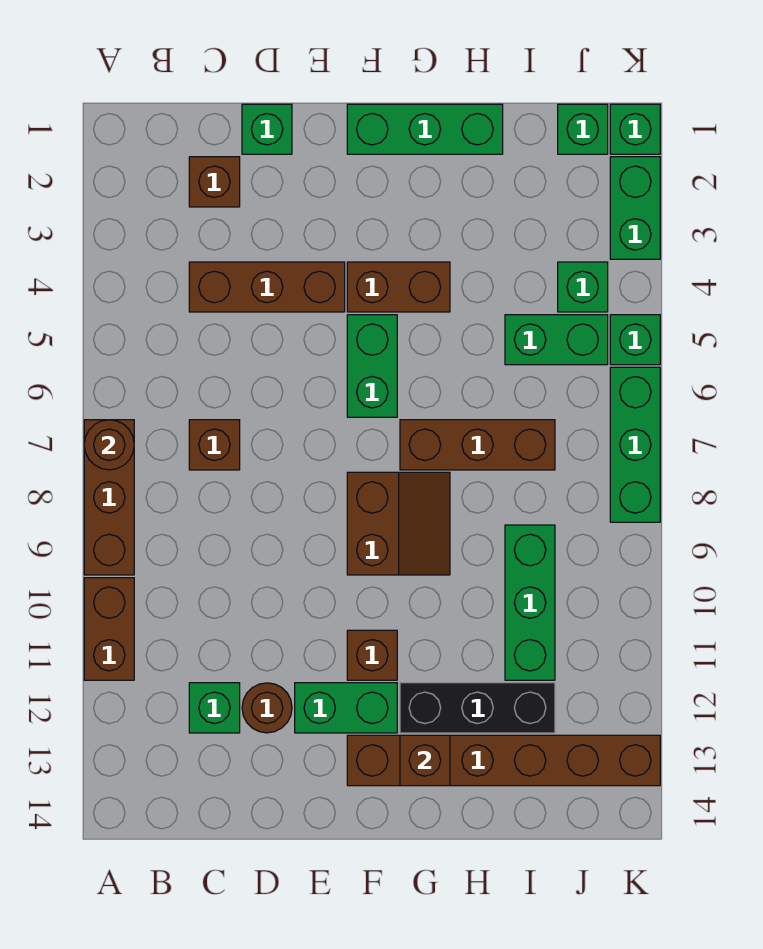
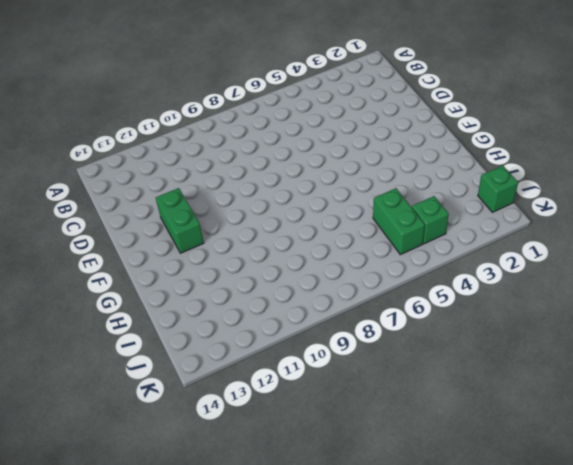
none -> brown brick A7:A9 level 1
none -> brown brick A10:A11 level 1
none -> brown brick C2 level 1

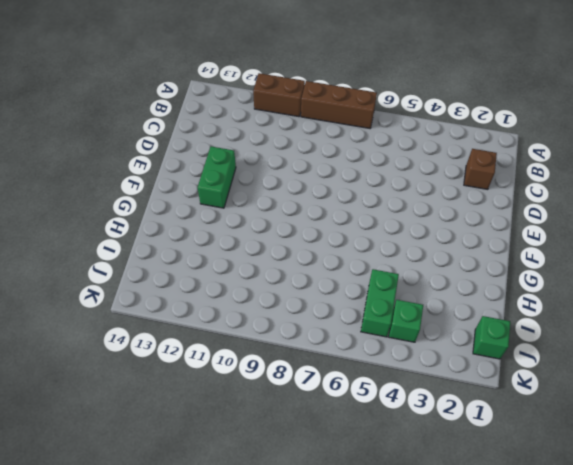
none -> brown brick C4:E4 level 1
none -> brown brick C7 level 1
none -> green brick C12 level 1

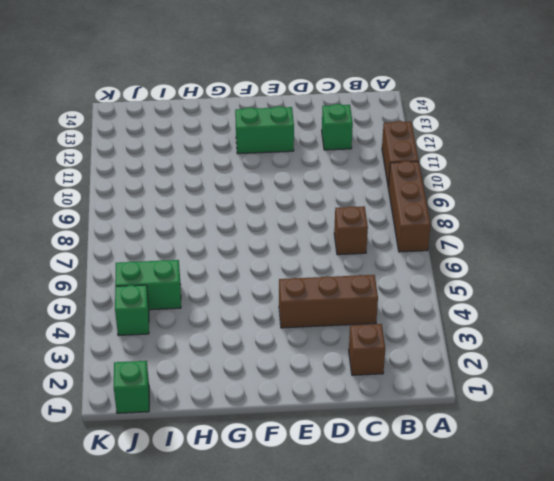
none -> green brick D1 level 1
none -> brown round brick D12 level 1
none -> green brick F1:H1 level 1

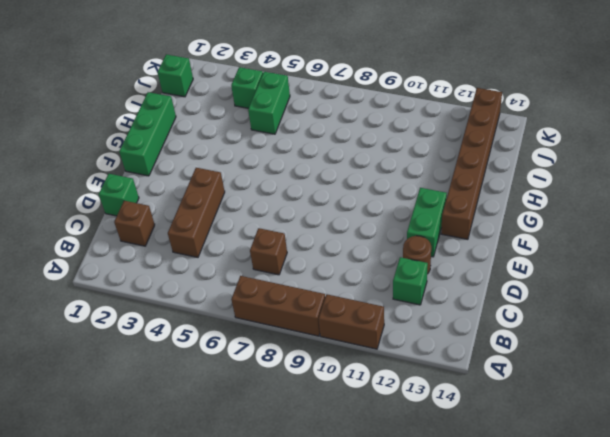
none -> brown brick F4:G4 level 1
none -> green brick F5:F6 level 1
none -> brown slope F8:G9 level 1 top F

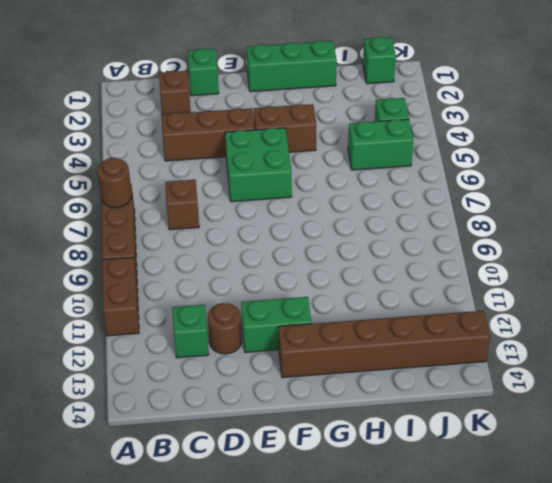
green brick E5:F6 level 1 -> green brick F5:F6 level 1
none -> brown slope F8:G9 level 1 top F
none -> brown brick F11 level 1
none -> brown brick G7:I7 level 1

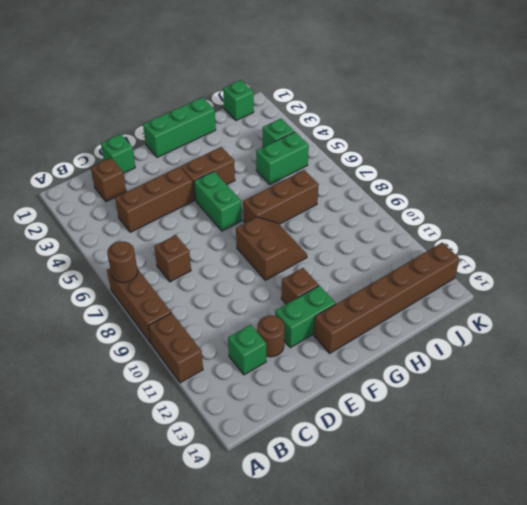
none -> black brick G12:I12 level 1
none -> green brick I9:I11 level 1
none -> green brick K1 level 1

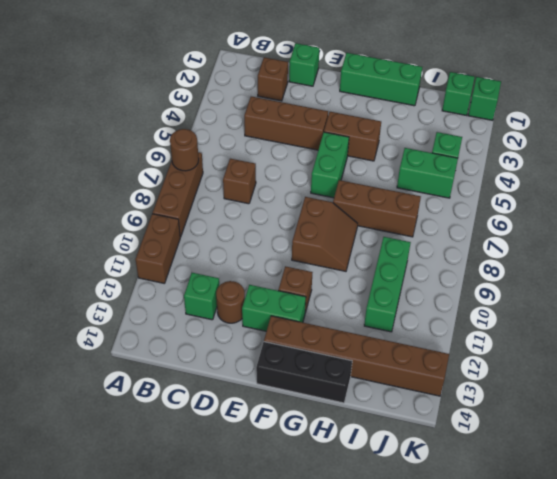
black brick F14:H14 level 1 -> black brick G12:I12 level 1
none -> green brick K2:K3 level 1
none -> green brick K5 level 1
none -> green brick K6:K8 level 1

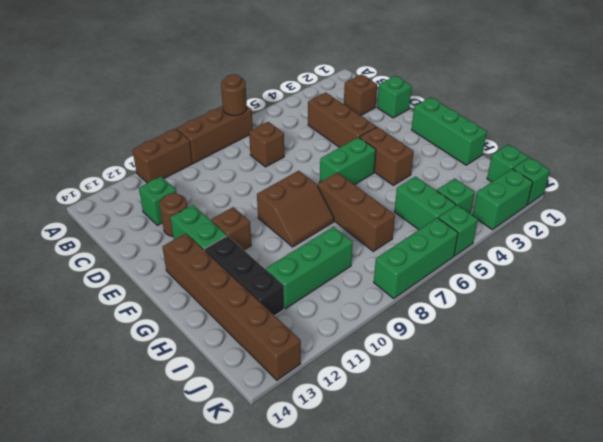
none -> brown brick G13 level 2

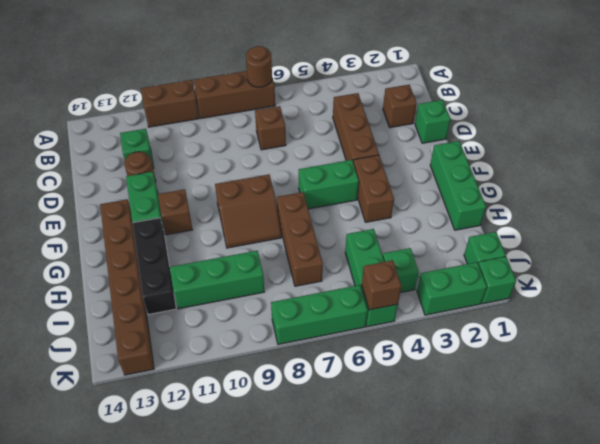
brown brick K5 level 2 -> brown brick G13 level 2

